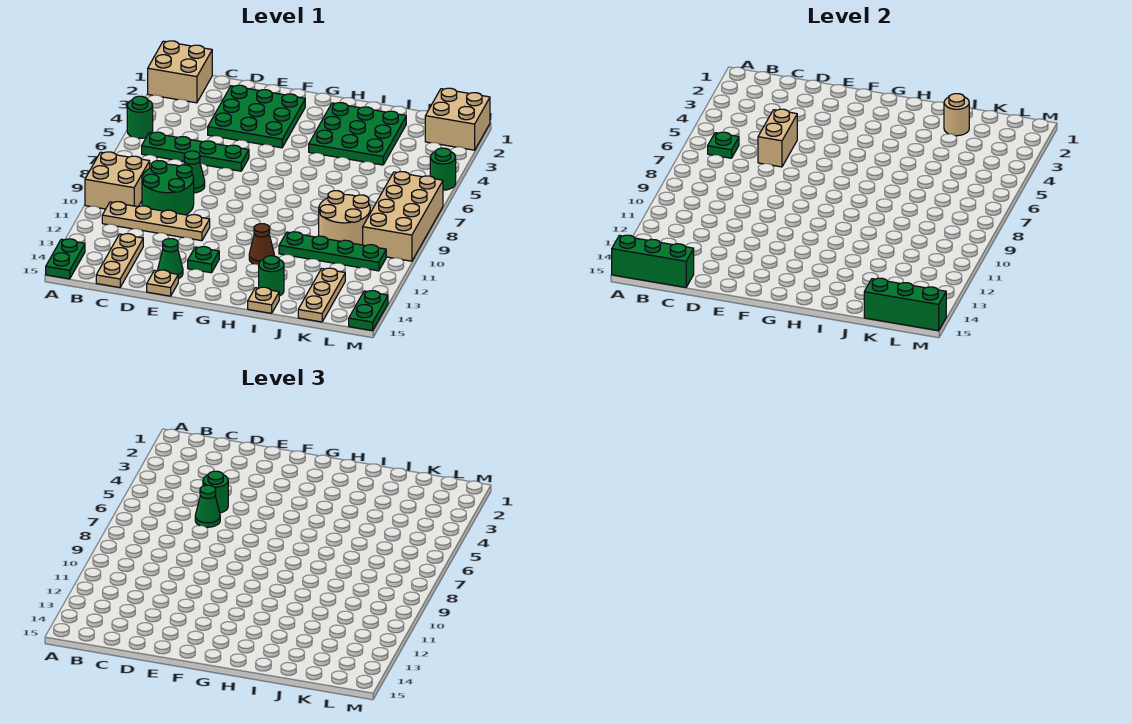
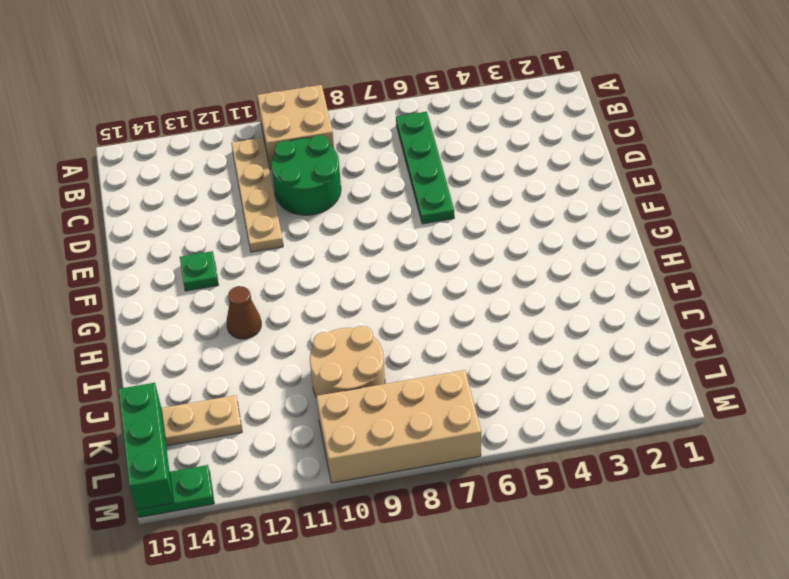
none -> tan brick A1:B2 level 1
none -> green round brick A5 level 1
none -> green plate A14:A15 level 1
none -> tan plate C13:C15 level 1

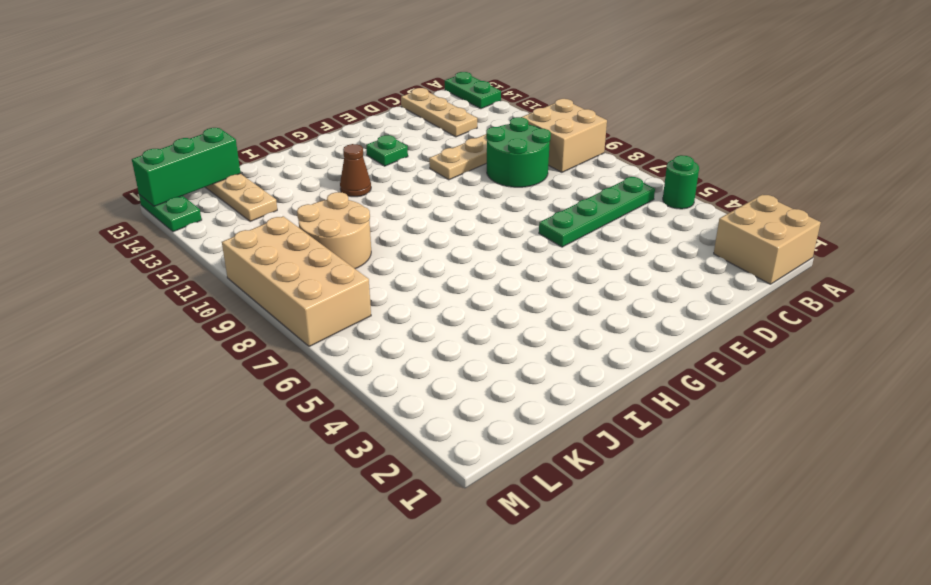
none -> green plate D2:F4 level 1
none -> green cone D8 level 1
none -> green cone E14 level 1
none -> tan plate E15 level 1

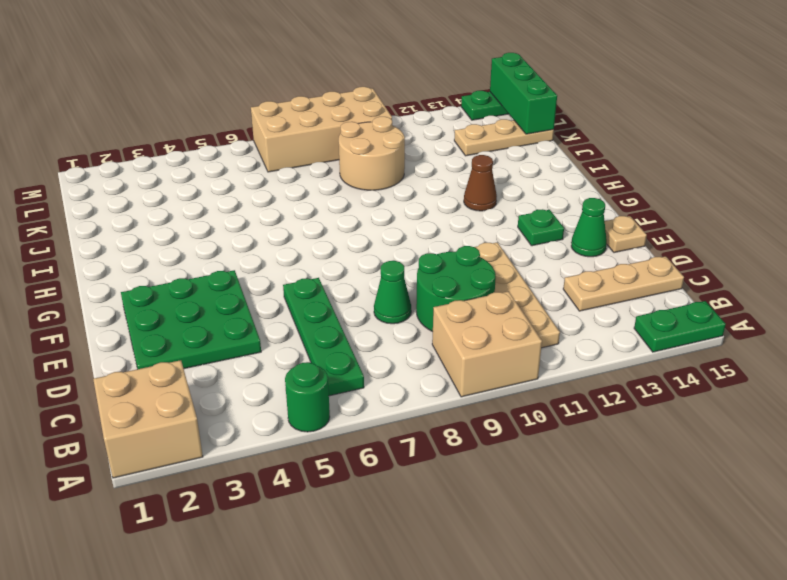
none -> green plate H2:J4 level 1
none -> green plate I11:L11 level 1
none -> green round brick I14 level 1
none -> tan plate I15 level 1

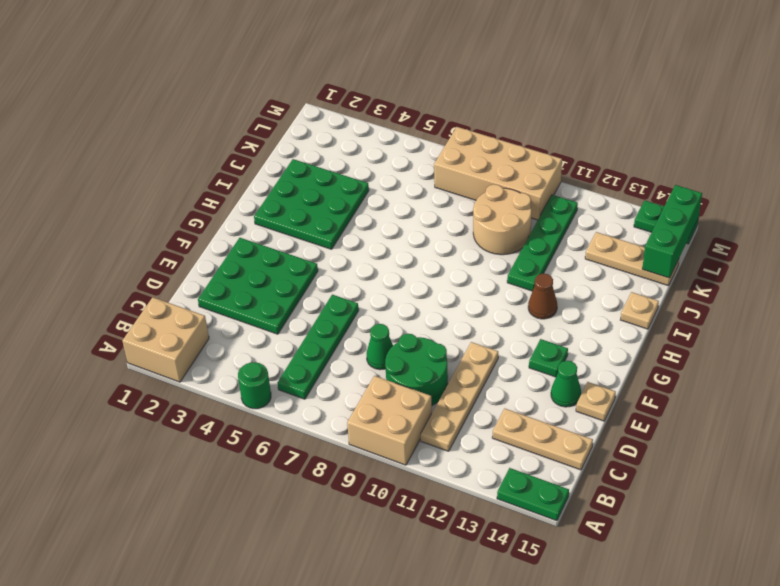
none -> green round brick I14 level 1
none -> tan brick L1:M2 level 1
none -> green round brick M5 level 1
none -> green brick A15:C15 level 2

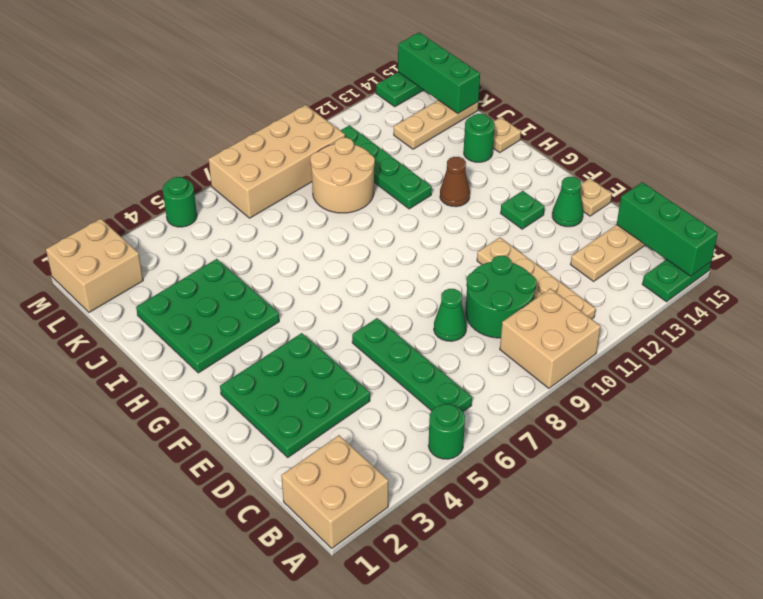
none -> green plate B6 level 2
none -> tan brick D5:D6 level 2
none -> tan round brick J2 level 2
none -> green round brick D5 level 3

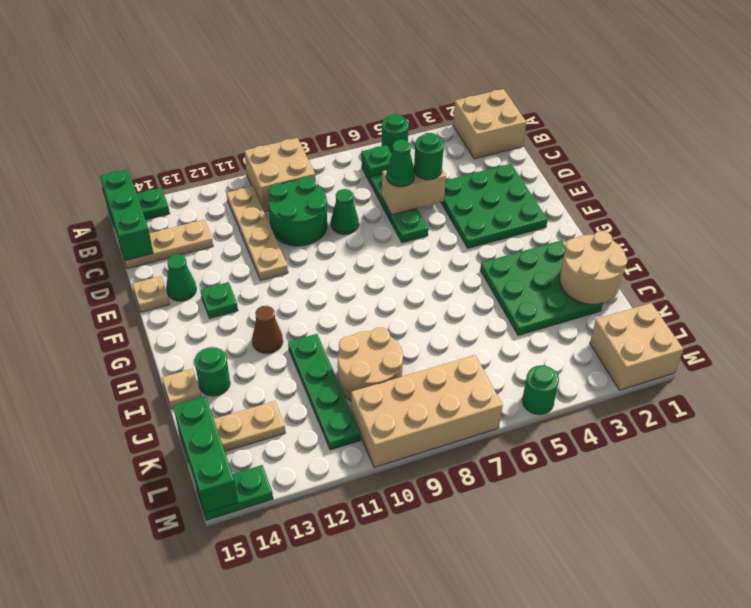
tan round brick I1:J2 level 2 -> tan round brick J2 level 2

